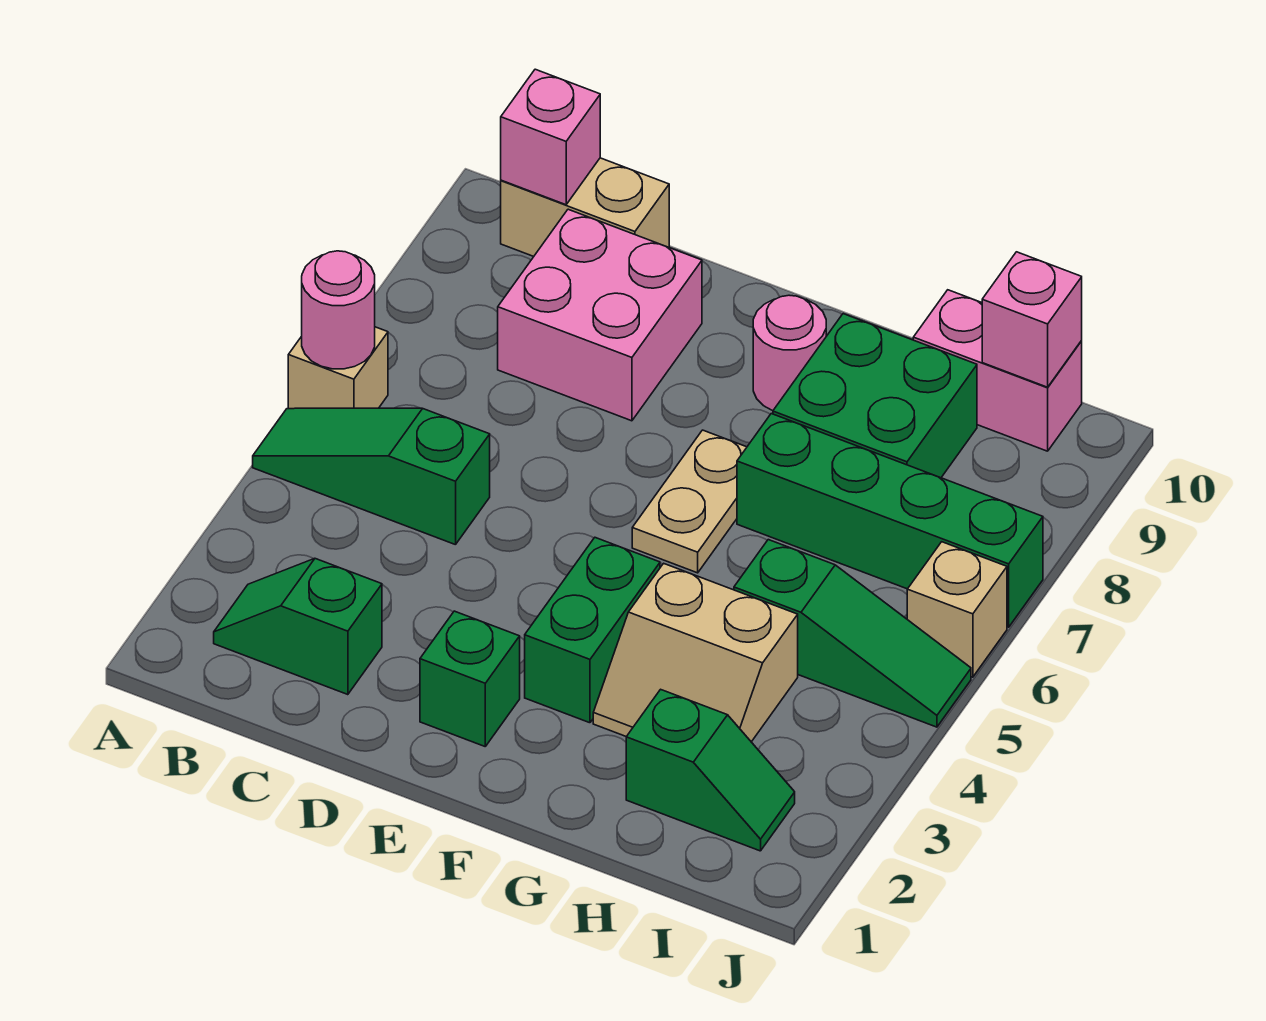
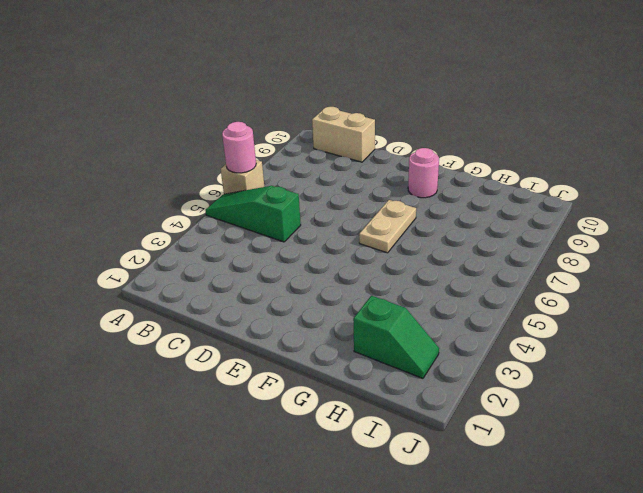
none -> green slope B2:C2 level 1 top C
none -> pink brick C8:D9 level 1
none -> green brick E2 level 1

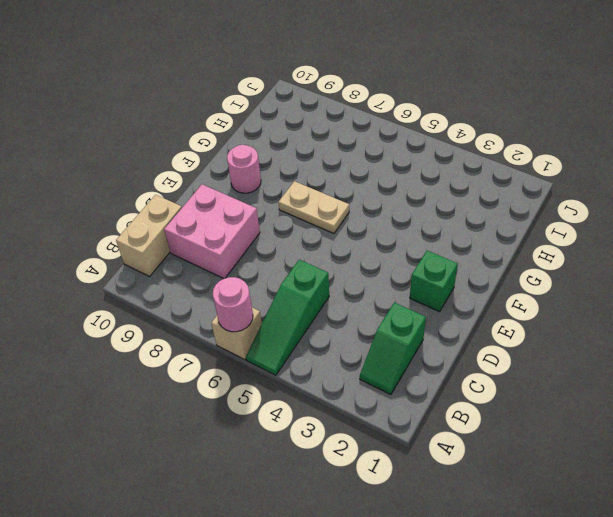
none -> green brick F3:F4 level 1
none -> tan slope G3:H4 level 1 top 4
none -> green brick G7:J7 level 1

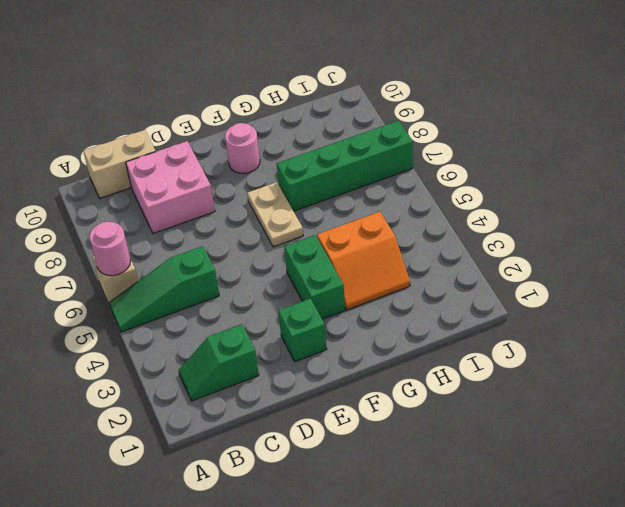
orange slope G3:H4 level 1 top 4 -> tan slope G3:H4 level 1 top 4
none -> green brick G8:H9 level 1
none -> green slope H2:I2 level 1 top H
none -> green slope H5:J5 level 1 top H

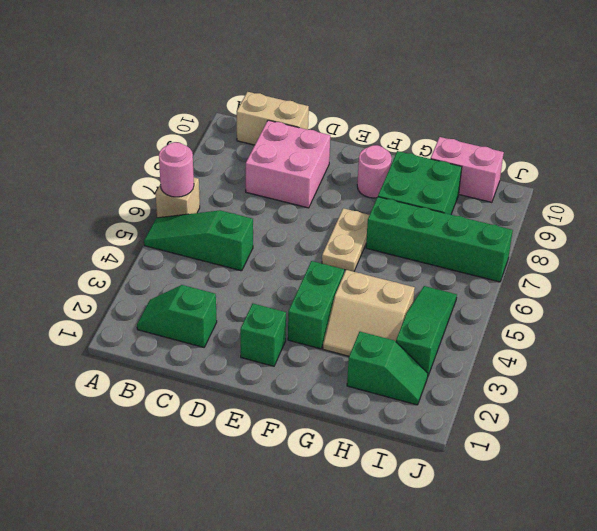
green slope I3:I5 level 1 top 3 -> green slope H5:J5 level 1 top H
none -> tan brick J6 level 1
none -> pink brick B10 level 2
none -> pink brick I10 level 2

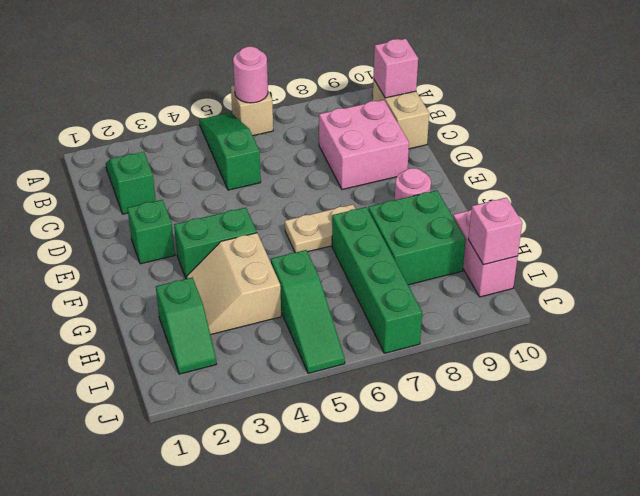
none -> tan brick J6 level 1

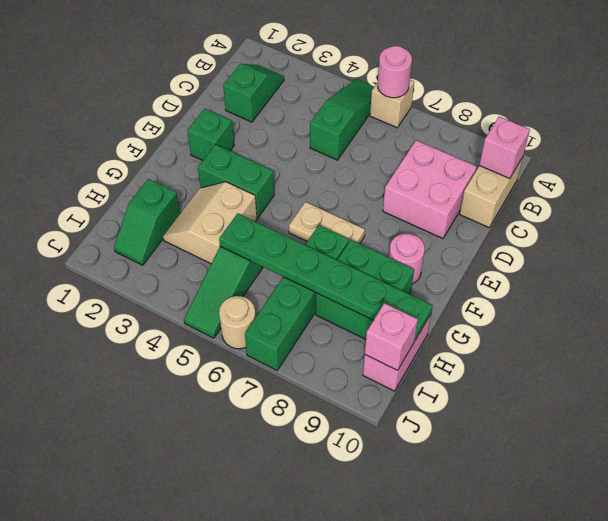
green plate H5:H10 level 2 -> none
tan round brick J6 level 1 -> tan brick J6 level 1

